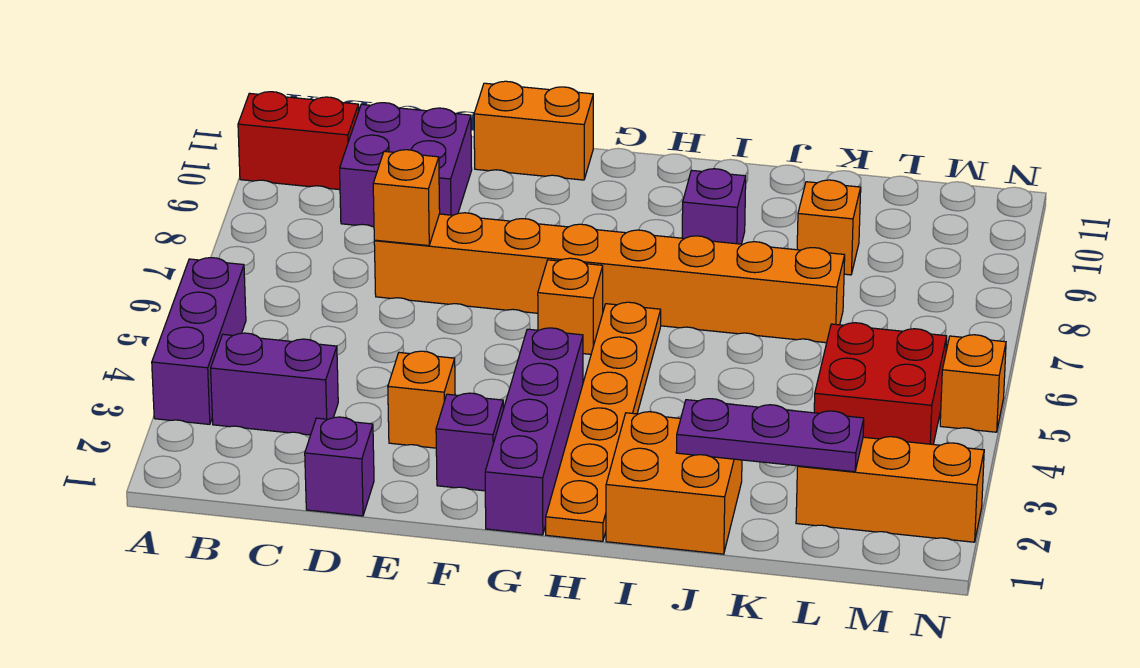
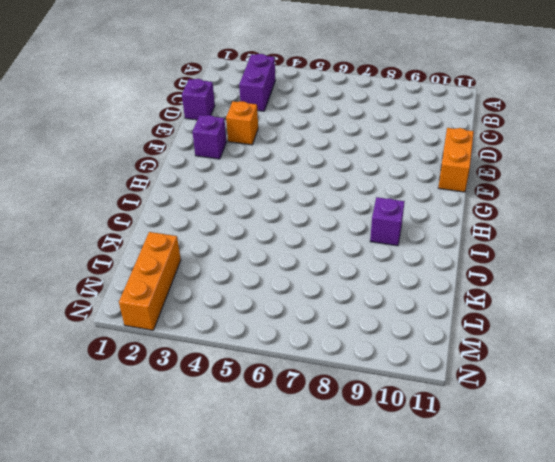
none -> purple brick A3:A5 level 1
none -> red brick A10:B10 level 1
none -> purple brick C9:D10 level 1

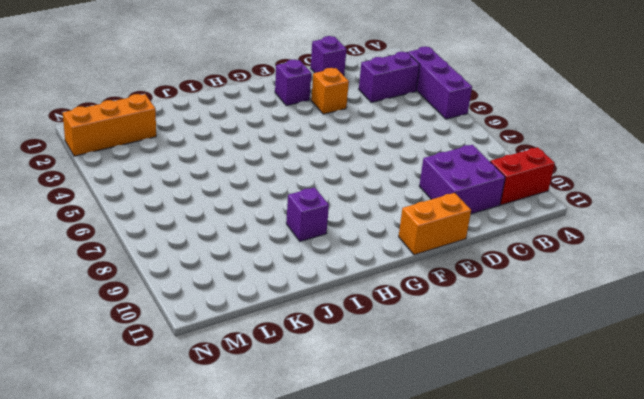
none -> orange brick D7:K7 level 1
none -> purple brick G1:G4 level 1
none -> orange brick G6 level 1

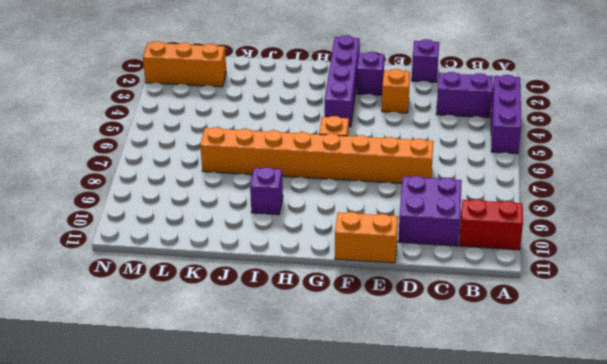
none -> orange plate H1:H6 level 1
none -> orange brick I1:J2 level 1
none -> orange brick K9 level 1

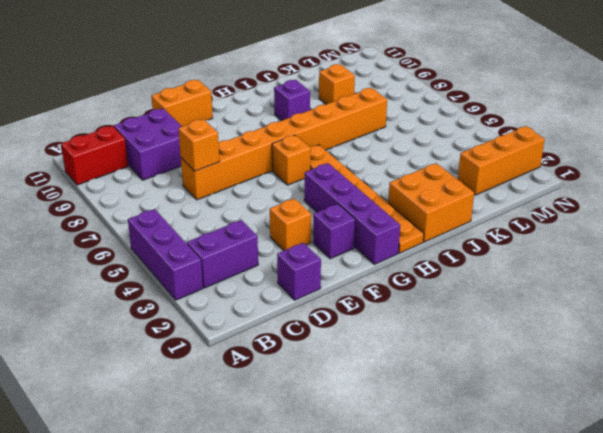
none -> red brick L4:M5 level 1
none -> orange brick N5 level 1
none -> purple plate J2:L2 level 2

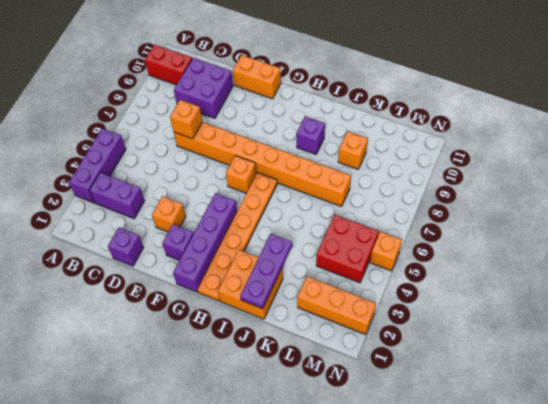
purple plate J1:J3 level 2 -> purple plate J2:L2 level 2

